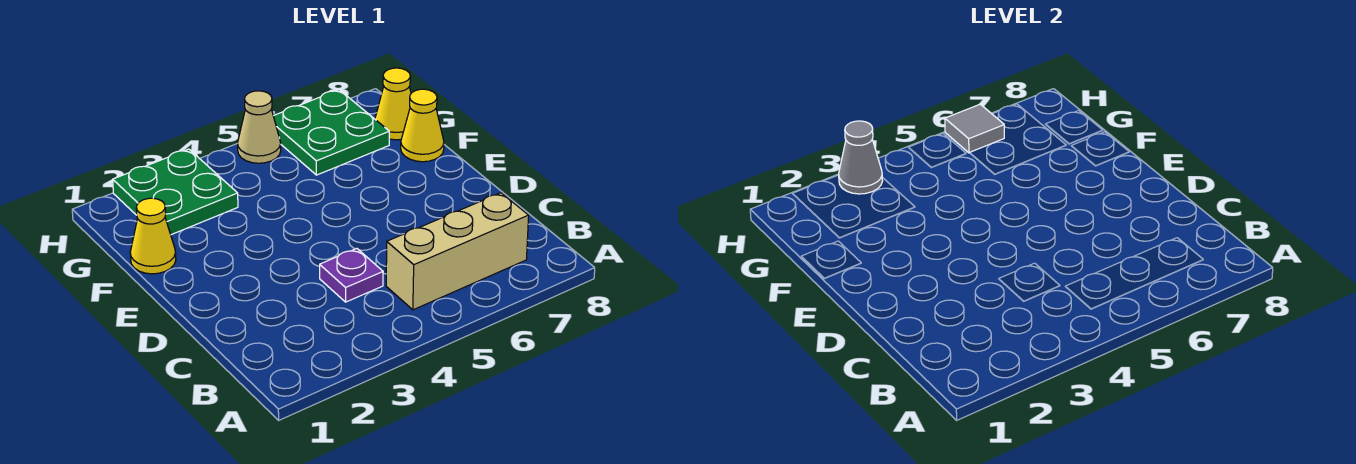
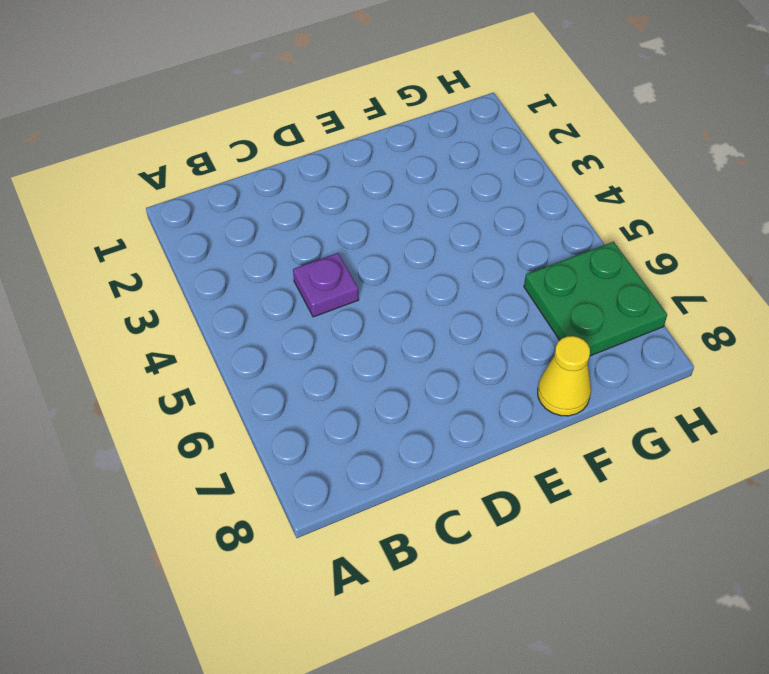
none -> tan brick B5:B7 level 1
none -> yellow cone F1 level 1

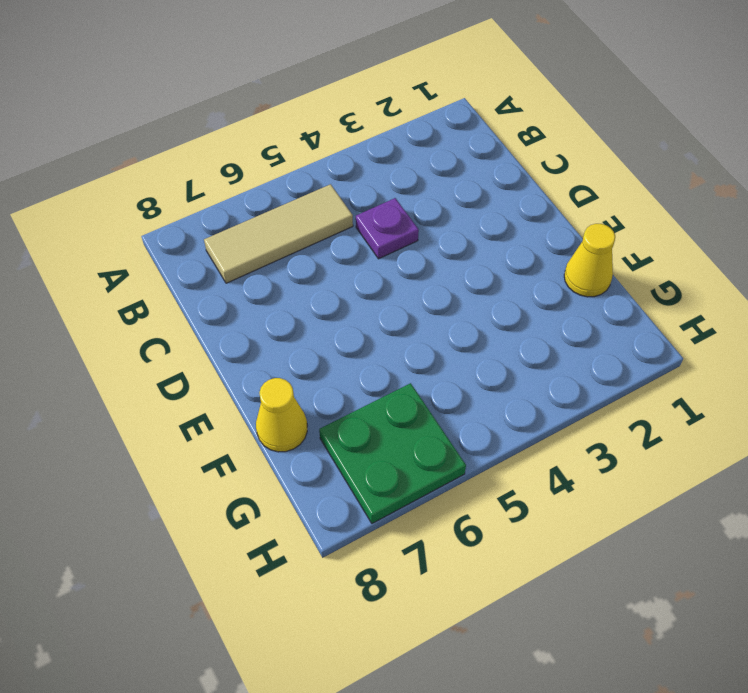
tan tile B5:B7 level 1 -> tan brick B5:B7 level 1
none -> green plate G2:H3 level 1
none -> yellow cone G8 level 1

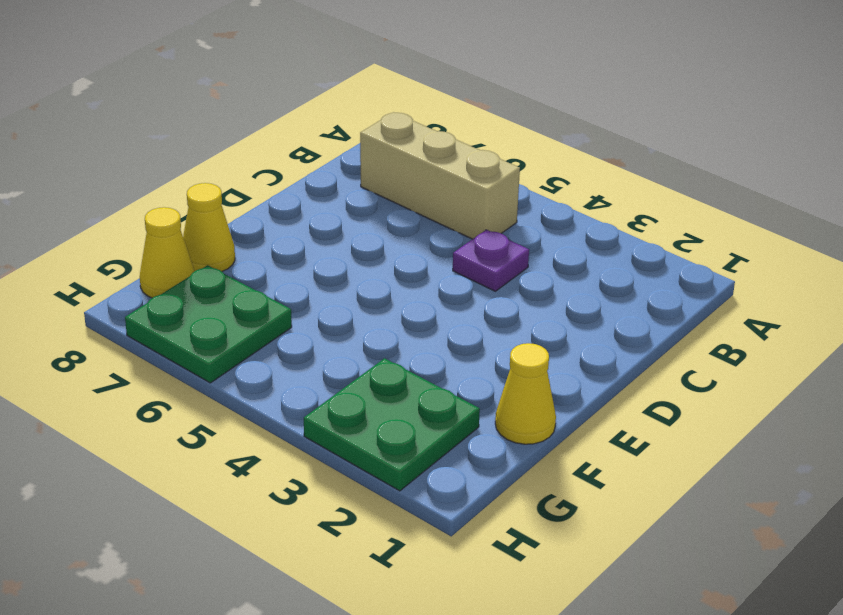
none -> tan cone H5 level 1
none -> grey cone H3 level 2

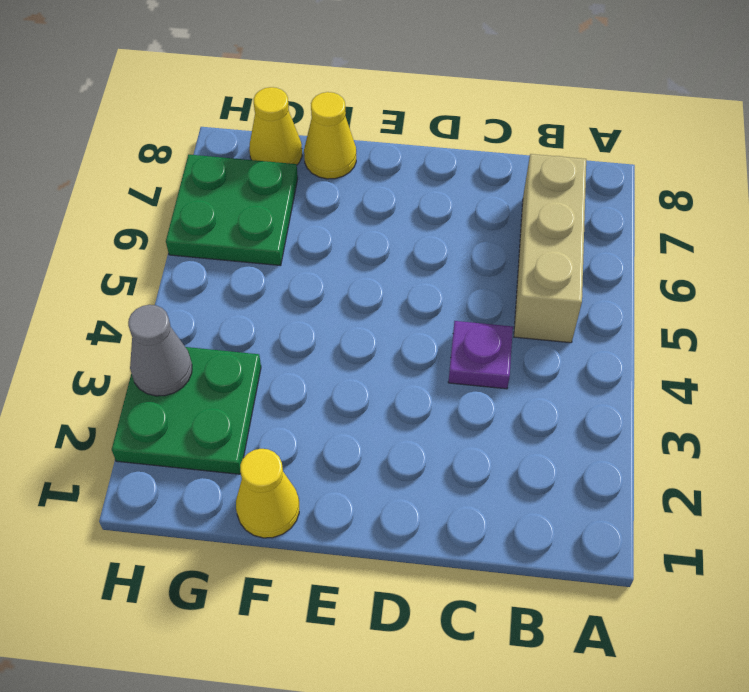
none -> tan cone H5 level 1
none -> grey tile H6 level 2

